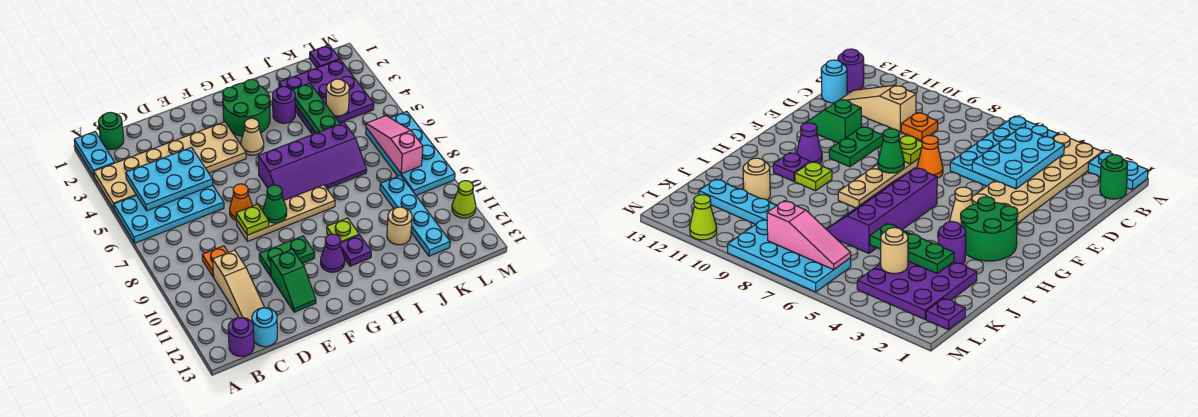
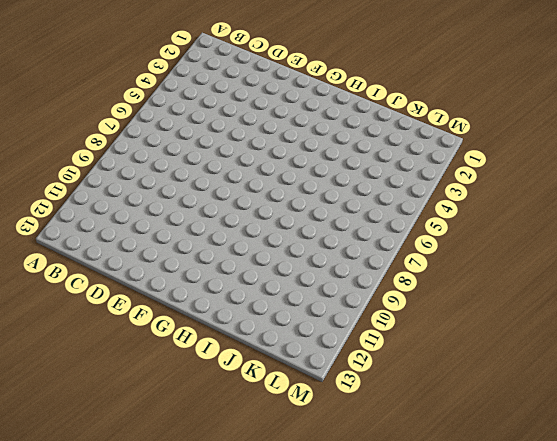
none -> cyan plate A1:A2 level 1
none -> tan plate A3:F4 level 1
none -> cyan plate A5:D6 level 1
none -> green round brick B1 level 1

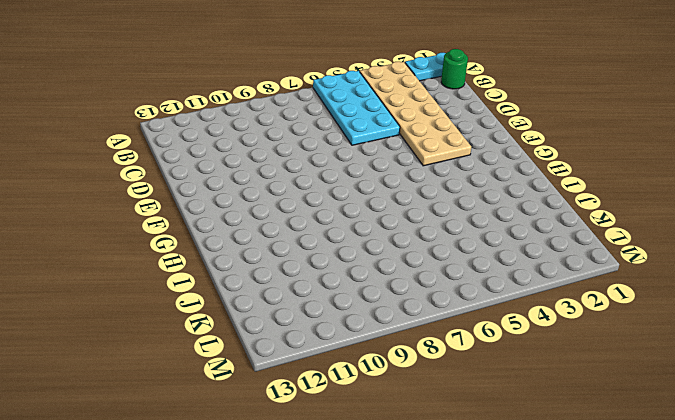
none -> purple round brick B13 level 1
none -> orange plate C9 level 1
none -> tan slope C10:C12 level 1 top 10
none -> cyan round brick C13 level 1

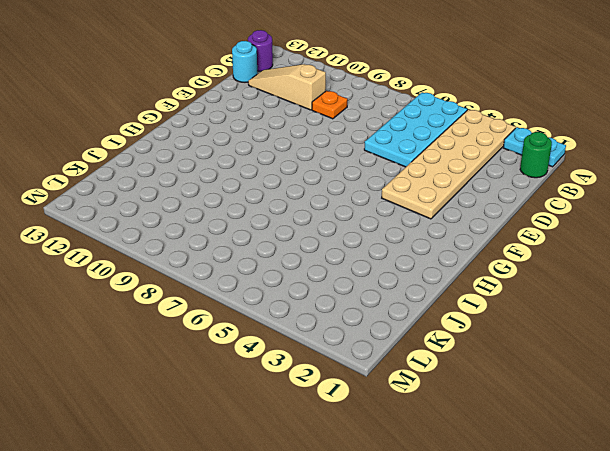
none -> orange cone E7 level 1
none -> tan plate E8:H8 level 1
none -> green plate E10:F10 level 1
none -> green slope E11:E12 level 1 top 11

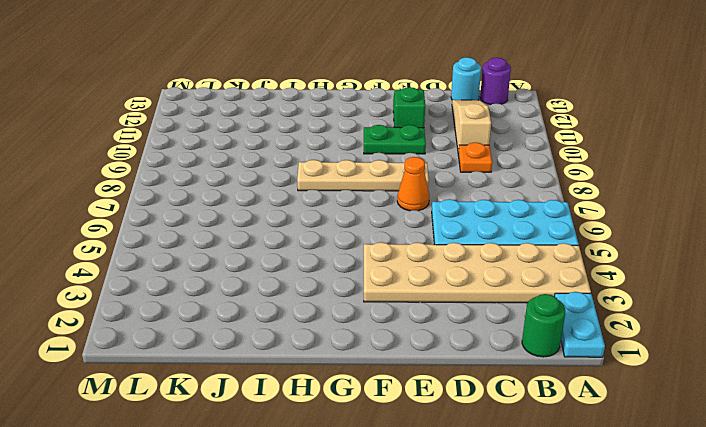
none -> green round brick G2:H3 level 1
none -> tan cone G4 level 1
none -> purple slope G6:J7 level 1 top 6
none -> purple cone G11 level 1

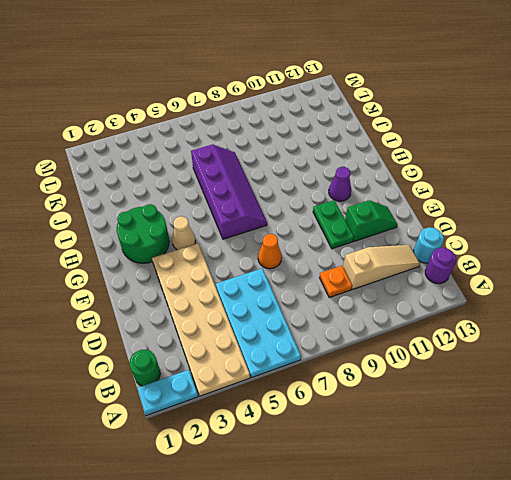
none -> tan plate E8:H8 level 1
none -> lime plate H10 level 1
none -> purple plate H11 level 1
none -> purple round brick I3 level 1

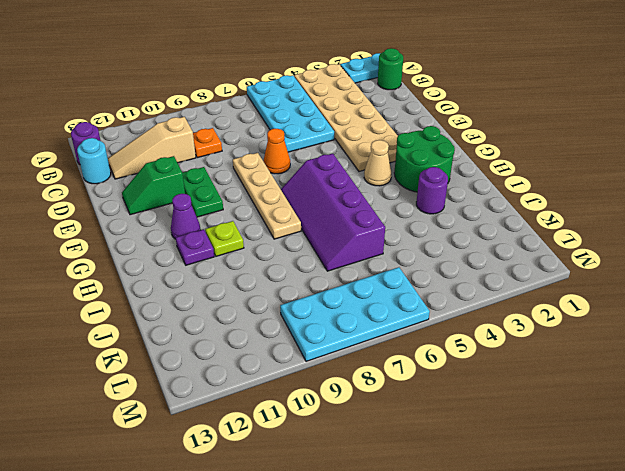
none -> purple plate J2:L4 level 1
none -> tan round brick J11 level 1
none -> cyan plate K9:K12 level 1
none -> purple plate L1 level 1

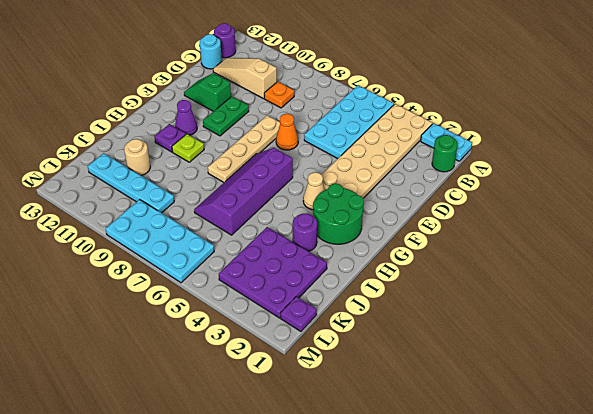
none -> lime cone M11 level 1
none -> cyan plate B4:D5 level 2
none -> lime plate E8 level 2
none -> green cone F8 level 2

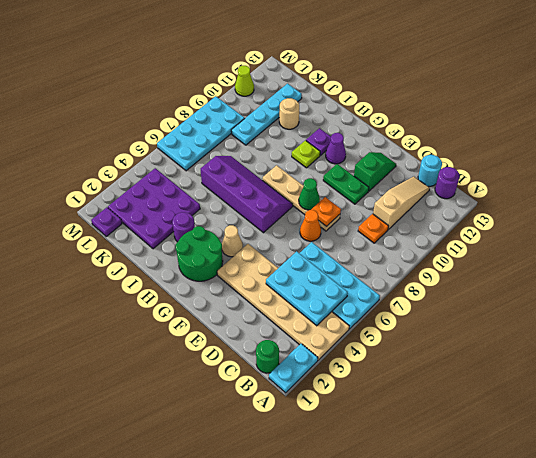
orange plate E8 level 2 -> lime plate E8 level 2
none -> green plate J3:J5 level 2
none -> tan round brick K4 level 2
none -> pink slope L6:L8 level 2 top 8

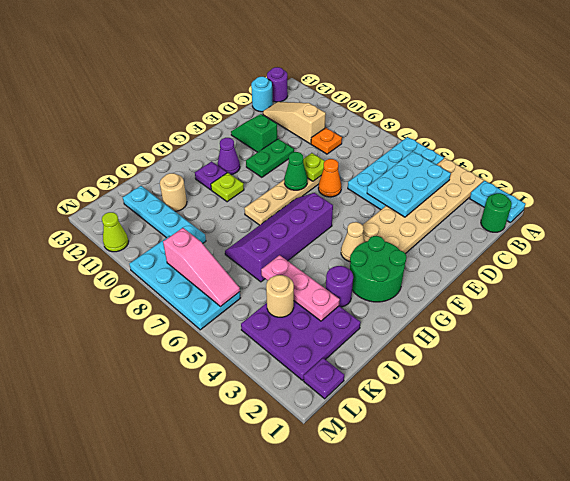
pink plate J3:J5 level 2 -> green plate J3:J5 level 2

